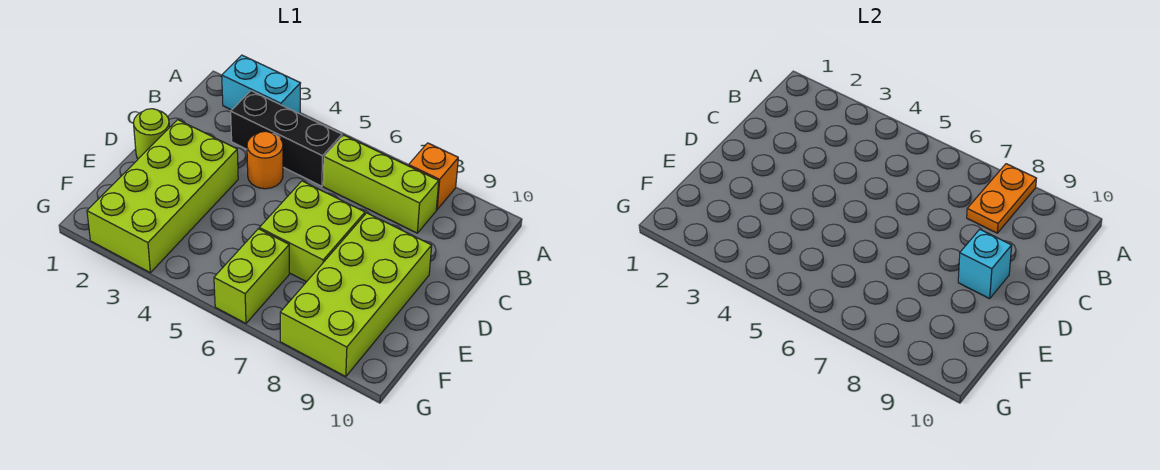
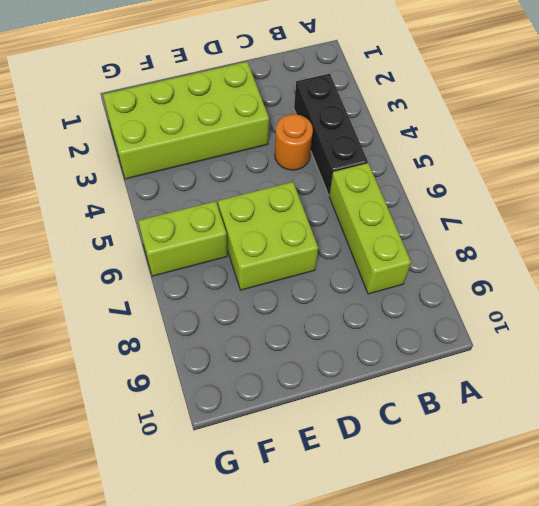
none -> cyan brick A2:A3 level 1
none -> orange brick A8 level 1
none -> lime round brick D1 level 1

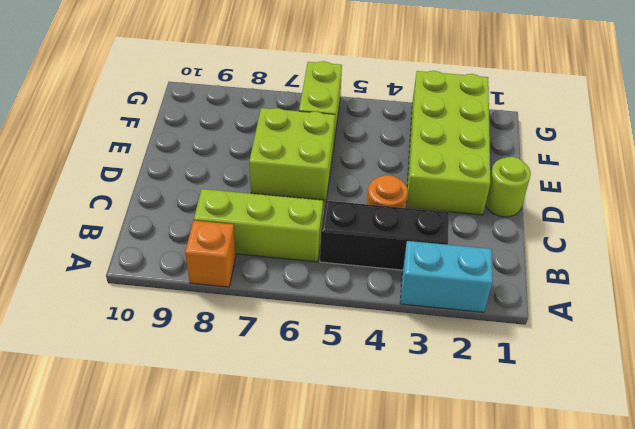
none -> lime brick D8:G9 level 1
none -> orange plate A8:B8 level 2
none -> cyan brick D9 level 2

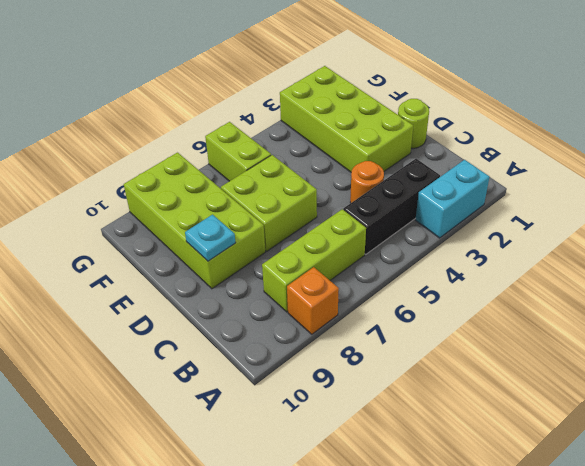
cyan plate D9 level 2 -> cyan brick D9 level 2
none -> orange plate A8:B8 level 2

